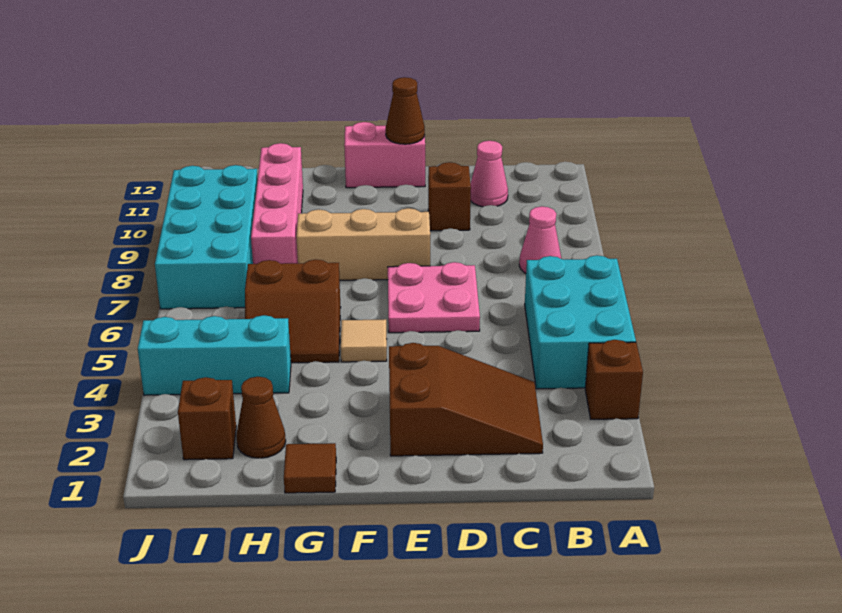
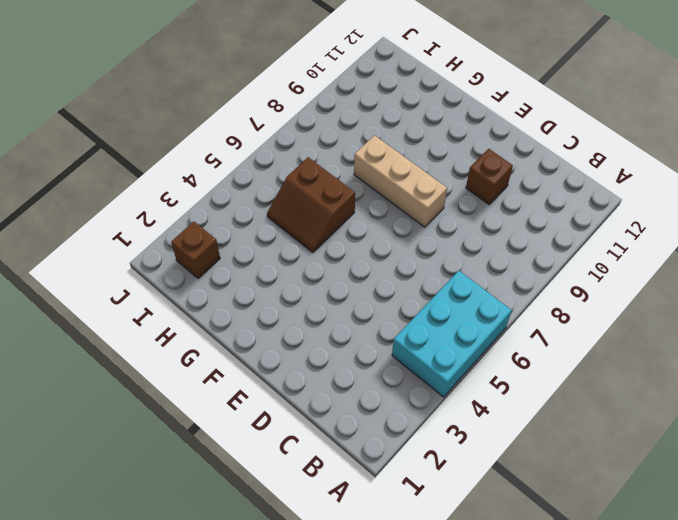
none -> brown brick A3 level 1
none -> pink cone B8 level 1
none -> brown slope C2:E3 level 1 top E

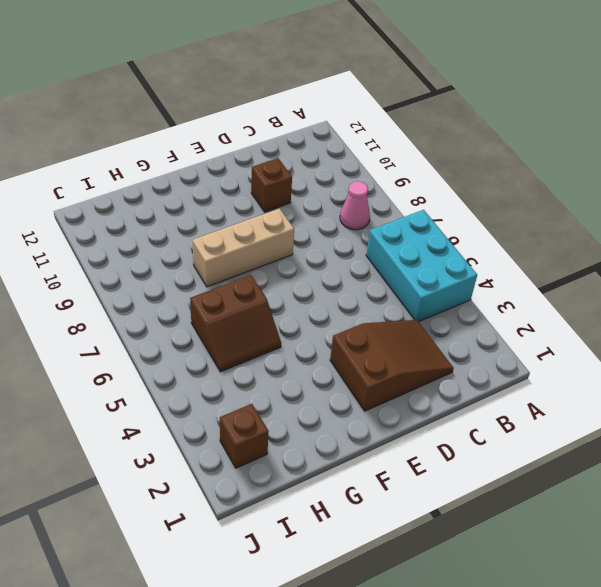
none -> brown brick A3 level 1
none -> pink cone C11 level 1
none -> pink plate D6:E7 level 1

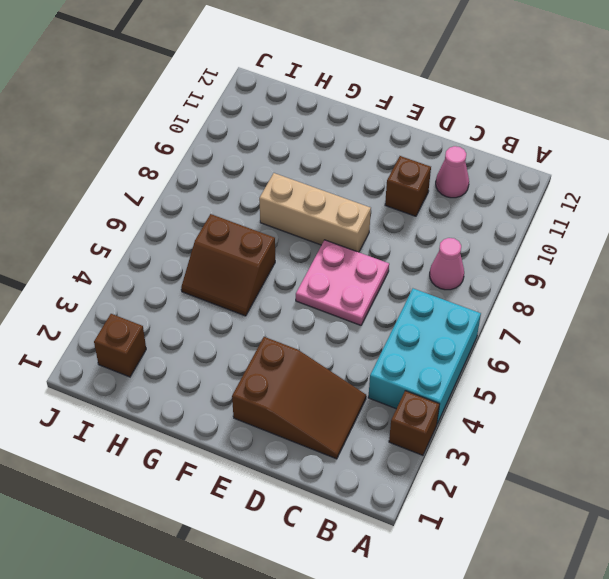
none -> pink brick E12:F12 level 1
none -> tan tile F5 level 1
none -> brown tile G1 level 1

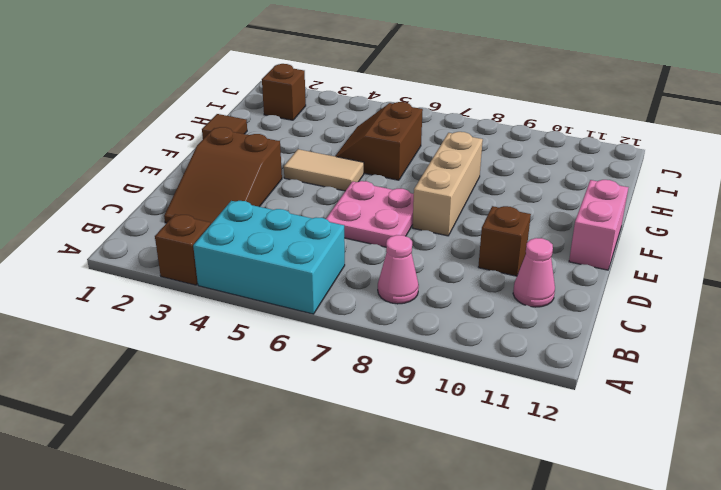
tan tile F4:F5 level 1 -> tan tile F5 level 1
none -> brown cone H2 level 1
none -> cyan brick H4:J4 level 1
none -> pink brick H8:H11 level 1

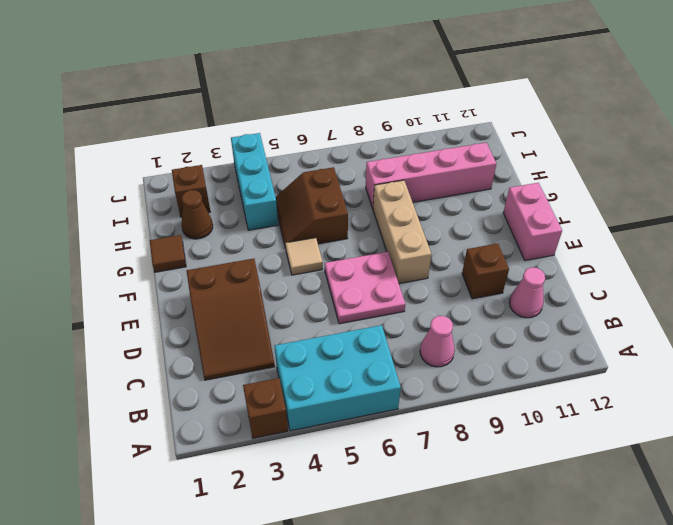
none -> cyan brick I7:J10 level 1
none -> brown cone E12 level 2

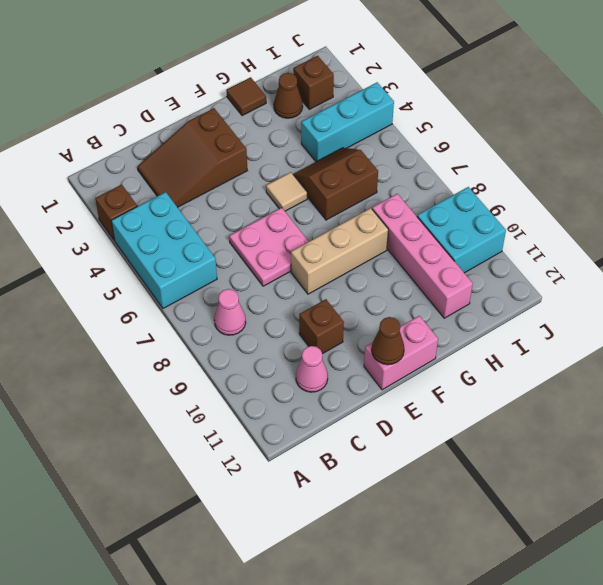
cyan brick I9:J10 level 1 -> cyan brick I7:J10 level 1

